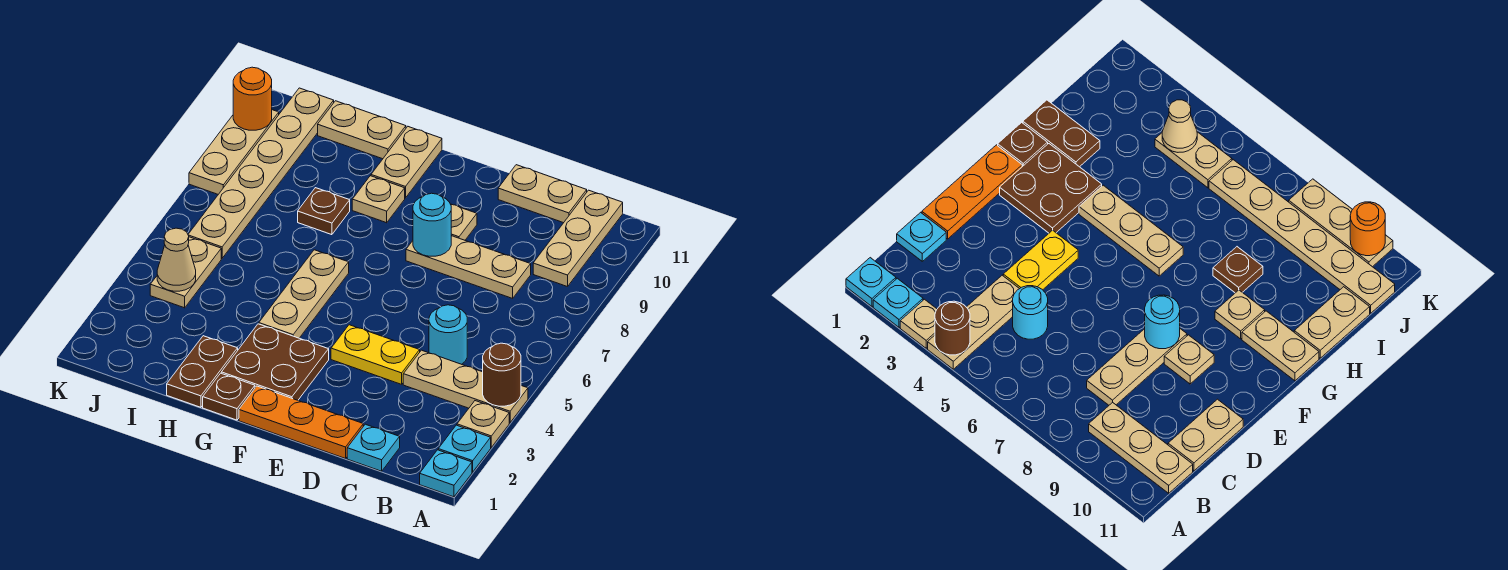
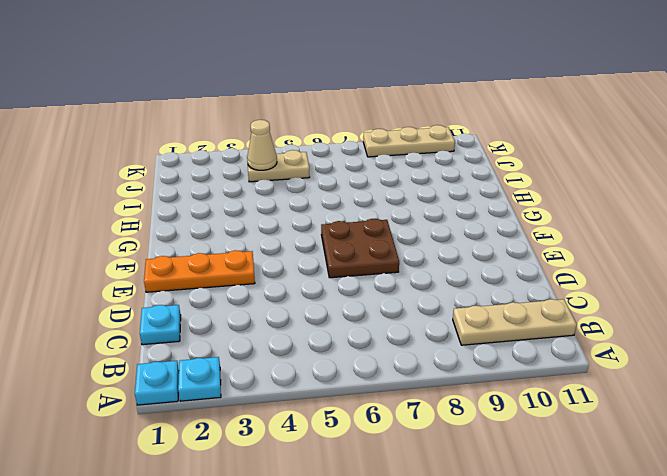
orange plate E1:E3 level 1 -> orange plate D1:F1 level 1
brown plate E6:F7 level 1 -> brown plate F2:G3 level 1
none -> tan plate A3 level 1
none -> tan plate A4:C4 level 1
none -> cyan round brick C5 level 1

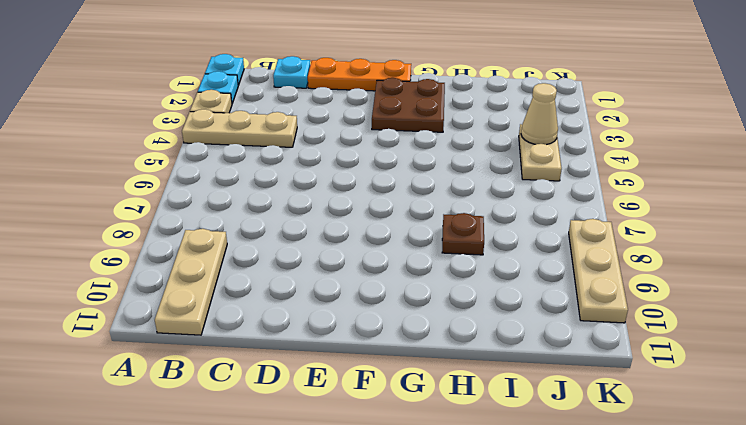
none -> cyan round brick C5 level 1
none -> tan plate C8:E8 level 1
none -> tan plate C11:D11 level 1

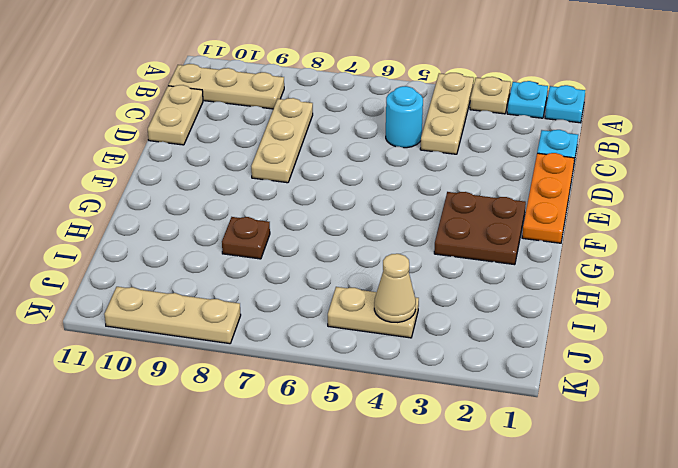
none -> yellow plate D4:E4 level 1
none -> tan plate E9 level 1
none -> brown plate G1 level 1

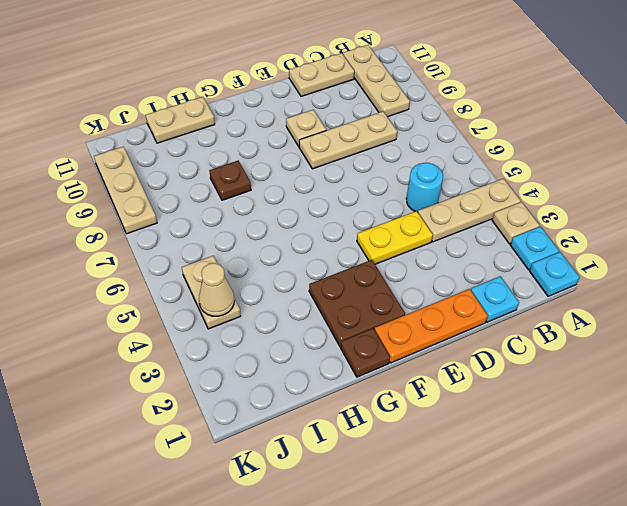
none -> tan plate G4:G6 level 1
none -> tan plate G9 level 1
none -> tan plate G10:G11 level 1

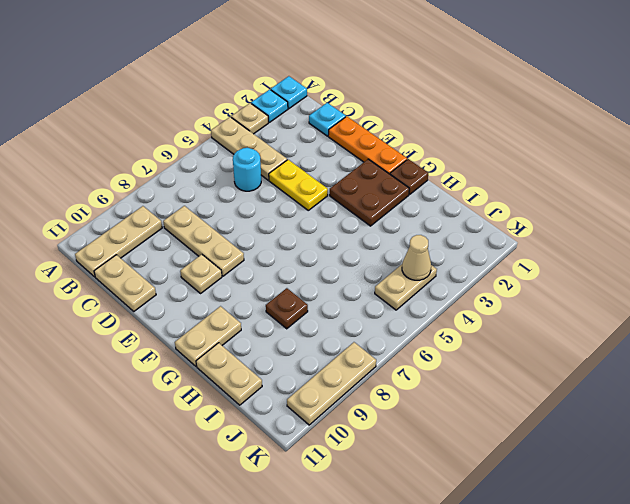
none -> tan plate G4:G6 level 1
none -> tan plate G9 level 1
none -> brown plate H1:H2 level 1

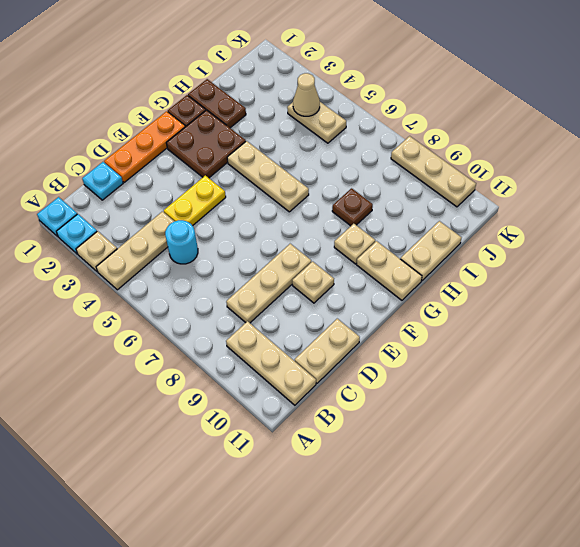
none -> tan plate J6:J11 level 1
none -> brown round brick A4 level 2
none -> cyan round brick E8 level 2

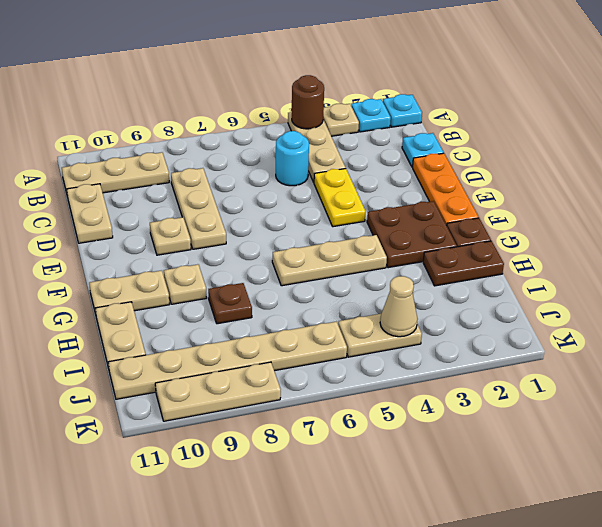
none -> cyan round brick E8 level 2
none -> orange round brick K10 level 2

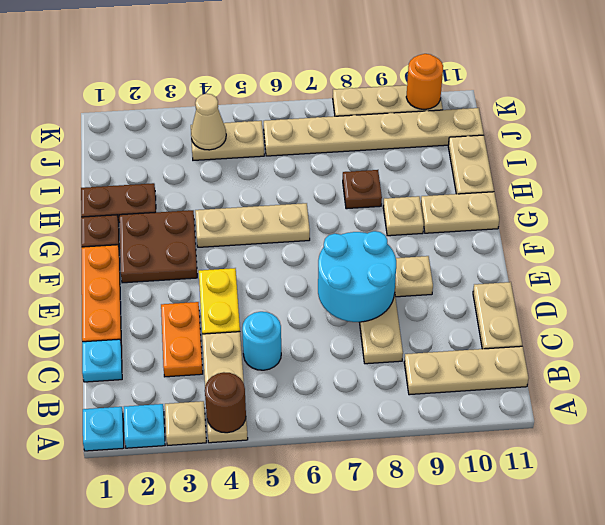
orange plate C3:D3 level 1 -> none
cyan round brick D7:E8 level 2 -> cyan round brick E8 level 2

